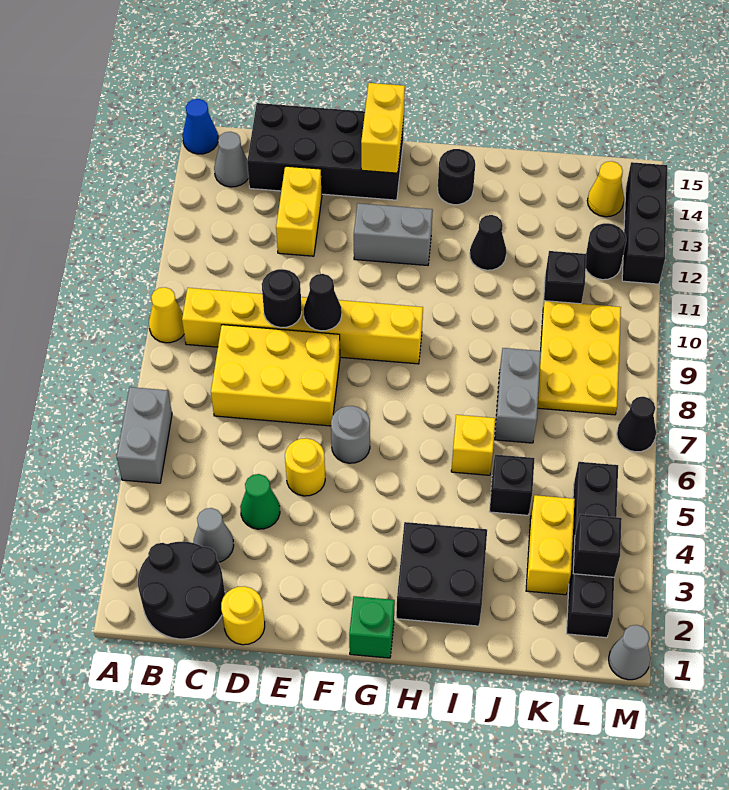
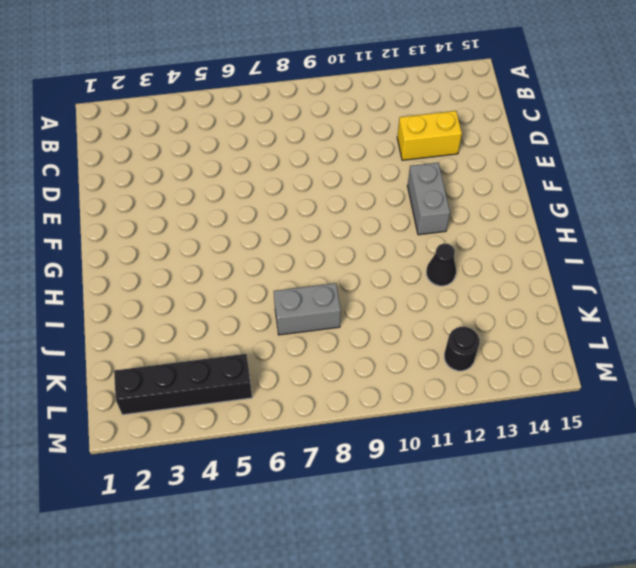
none -> grey brick A5:A6 level 1
none -> yellow cone A9 level 1
none -> blue cone A15 level 1
none -> black round brick B1:C2 level 1

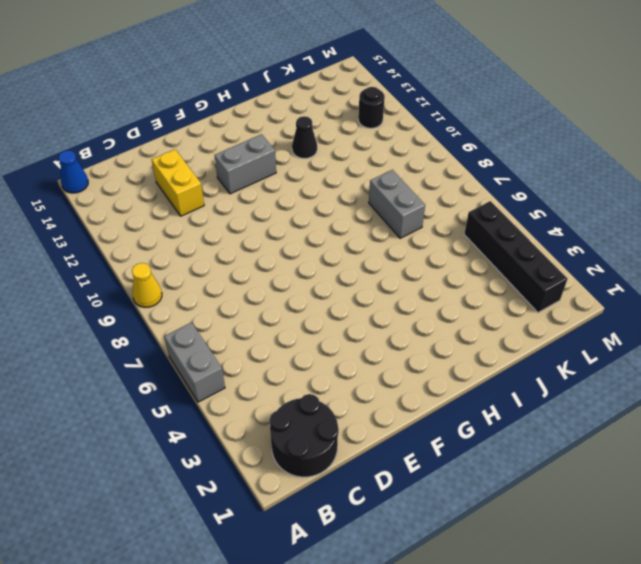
none -> yellow brick B9:G9 level 1
none -> grey cone B14 level 1
none -> grey cone C3 level 1
none -> yellow brick C7:E8 level 1

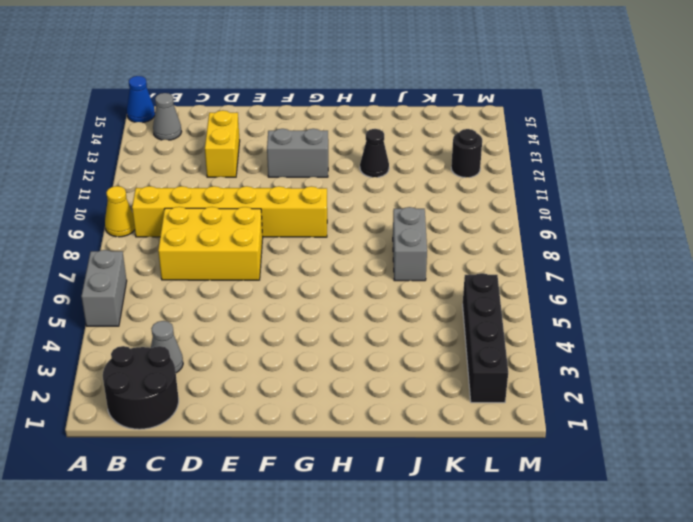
none -> black brick C14:F15 level 1
none -> yellow round brick D1 level 1
none -> green cone D4 level 1
none -> yellow round brick E5 level 1

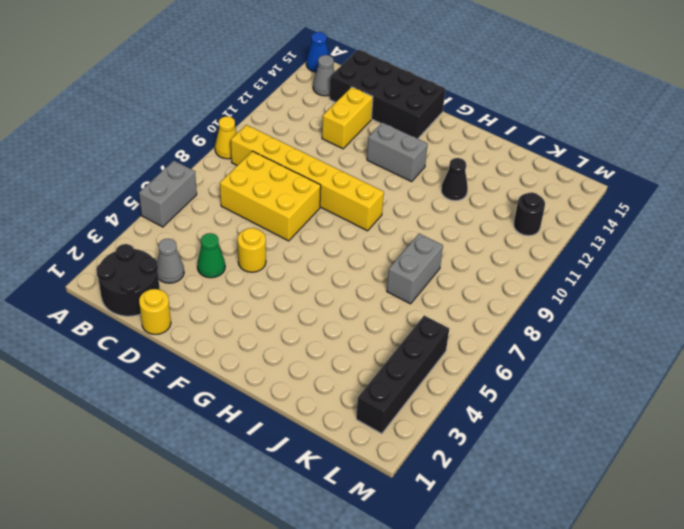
none -> grey round brick F6 level 1
none -> green brick G1 level 1
none -> black brick H2:I3 level 1
none -> black round brick H14 level 1

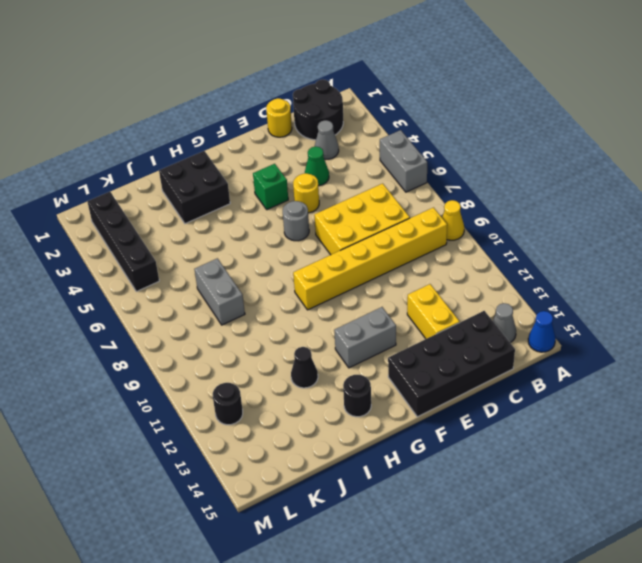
green brick F4 level 1 -> green brick G1 level 1
none -> yellow brick I6 level 1
none -> black brick J5 level 1
none -> yellow brick K3:K4 level 1
none -> yellow plate K8:L10 level 1

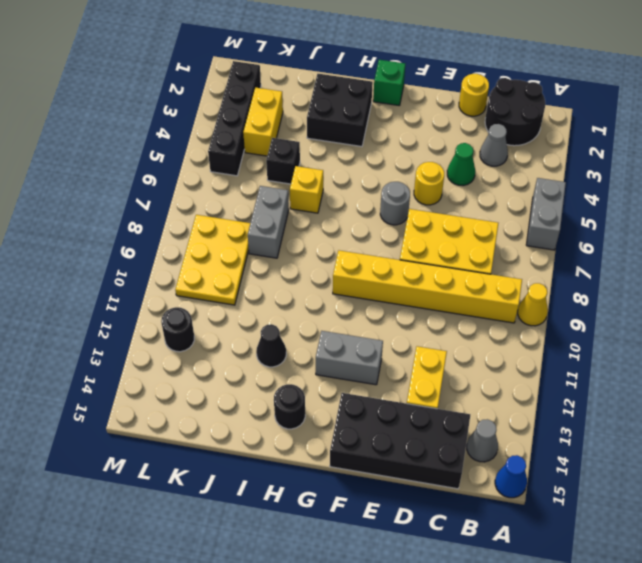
none -> black brick K11 level 1
none -> yellow cone L14 level 1
none -> grey cone M1 level 1
none -> black cone M7 level 1

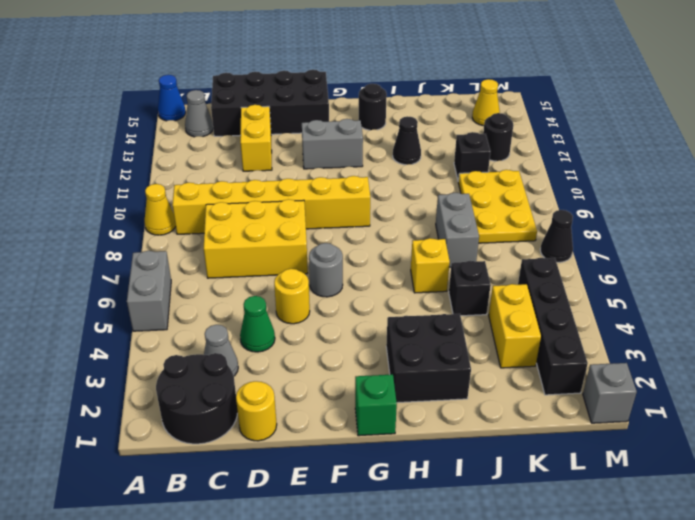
grey brick M1 level 1 -> grey cone M1 level 1
none -> black brick M12:M14 level 1
none -> black round brick D9 level 2
none -> black cone E9 level 2
none -> yellow brick F14:F15 level 2

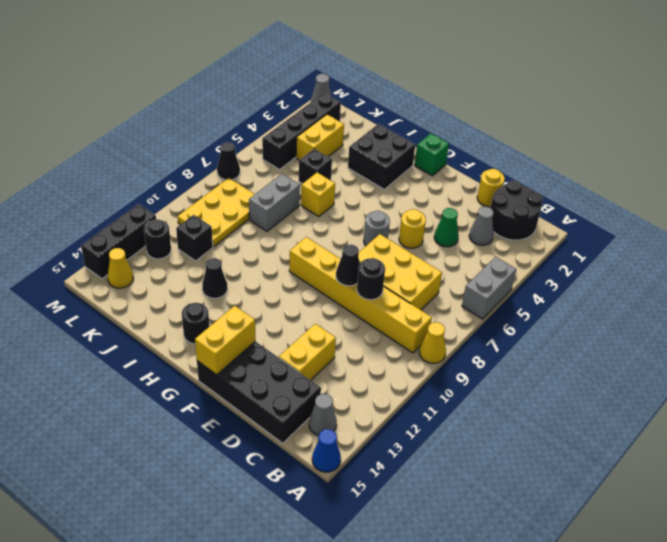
none -> grey brick F12:G12 level 1
none -> black brick L3 level 2

